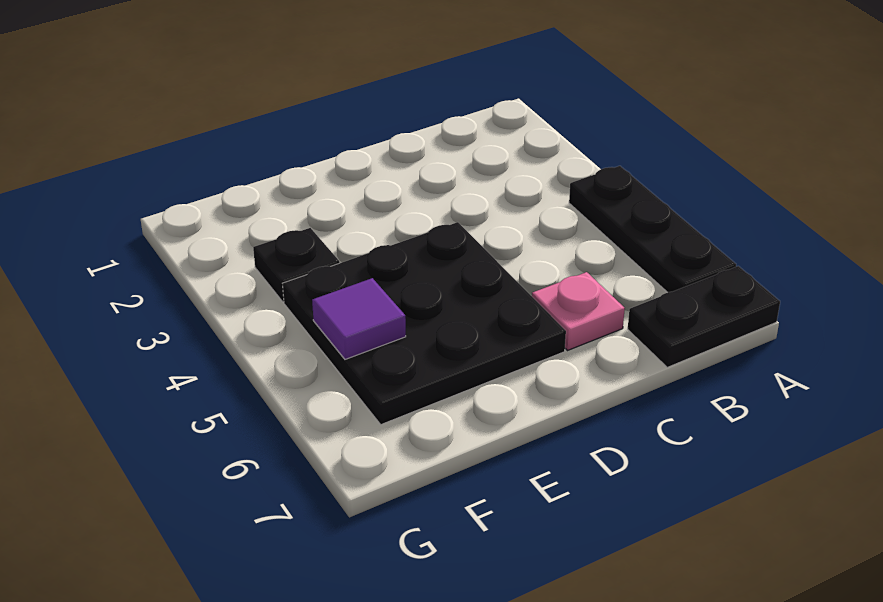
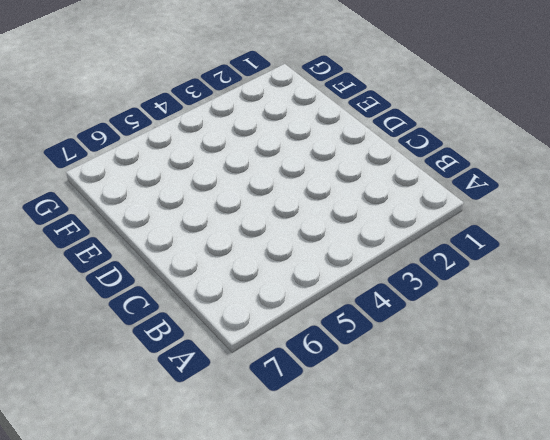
none -> black plate A4:A6 level 1
none -> black plate A7:B7 level 1

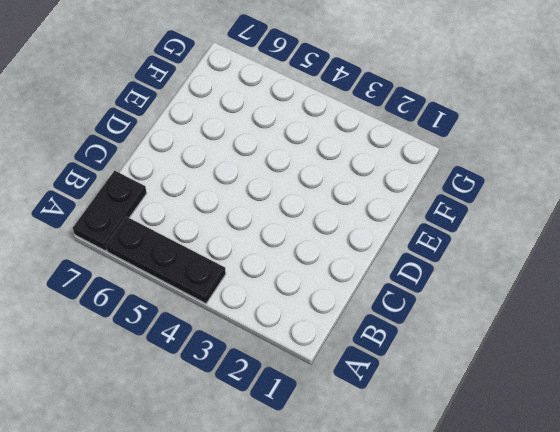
none -> pink plate C6 level 1
none -> black plate D4:F6 level 1

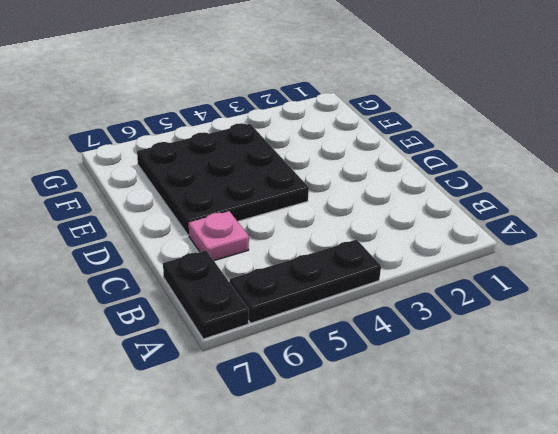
none -> black plate F3 level 1
none -> purple tile F5 level 2

